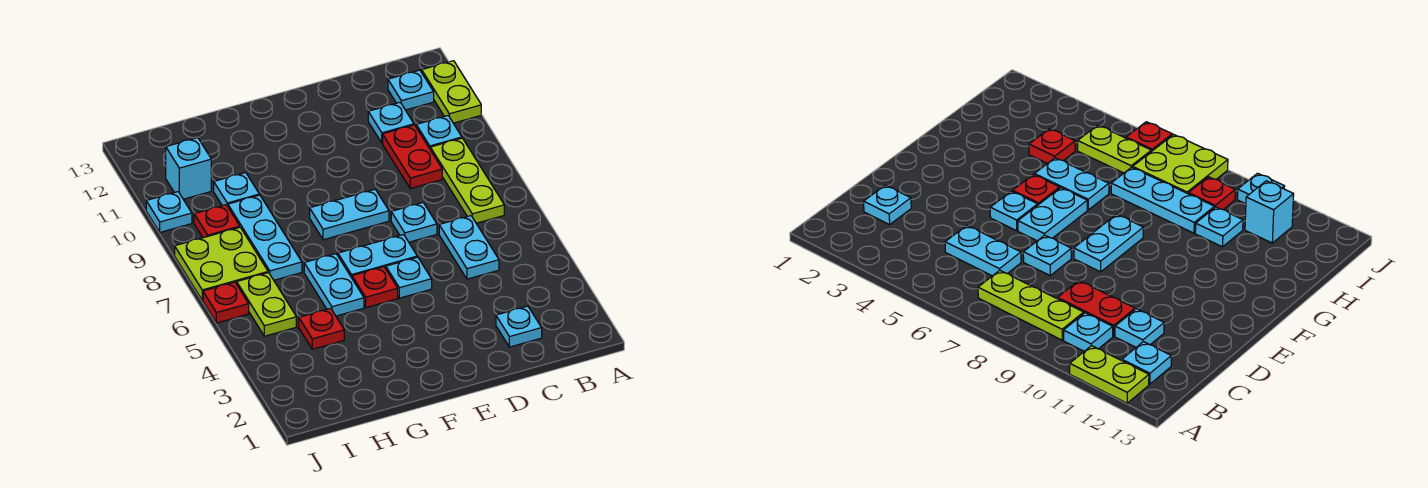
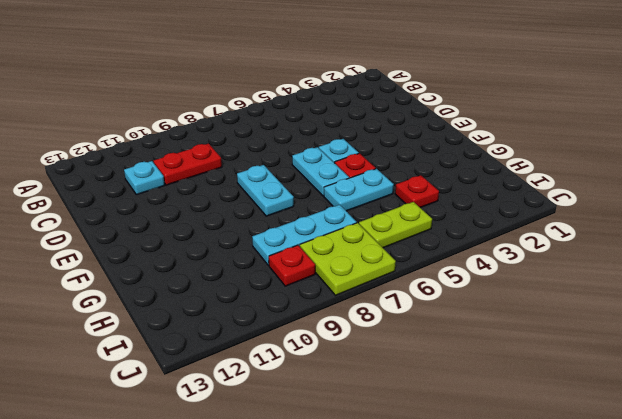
none -> lime plate A11:A12 level 1
none -> lime plate B7:B9 level 1
none -> cyan plate B10 level 1

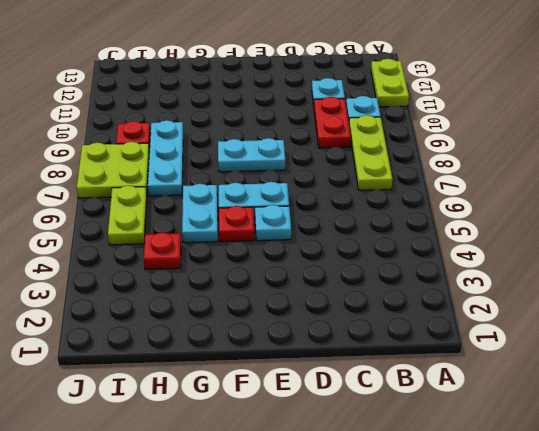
none -> cyan plate B12 level 1
none -> cyan plate C2 level 1
none -> cyan plate C5:C6 level 1

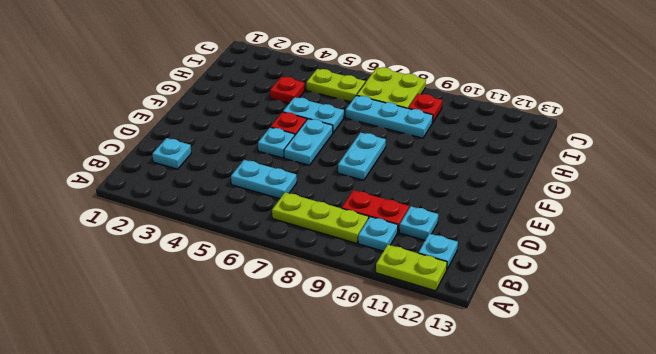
none -> cyan plate D7 level 1
none -> cyan plate H10 level 1
none -> cyan brick I11 level 1

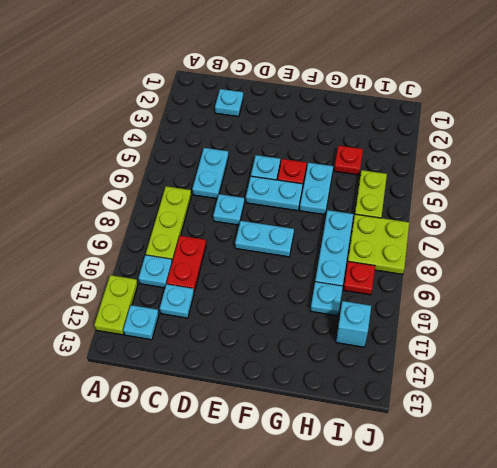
none -> red plate J6 level 1
none -> cyan plate J10 level 1

